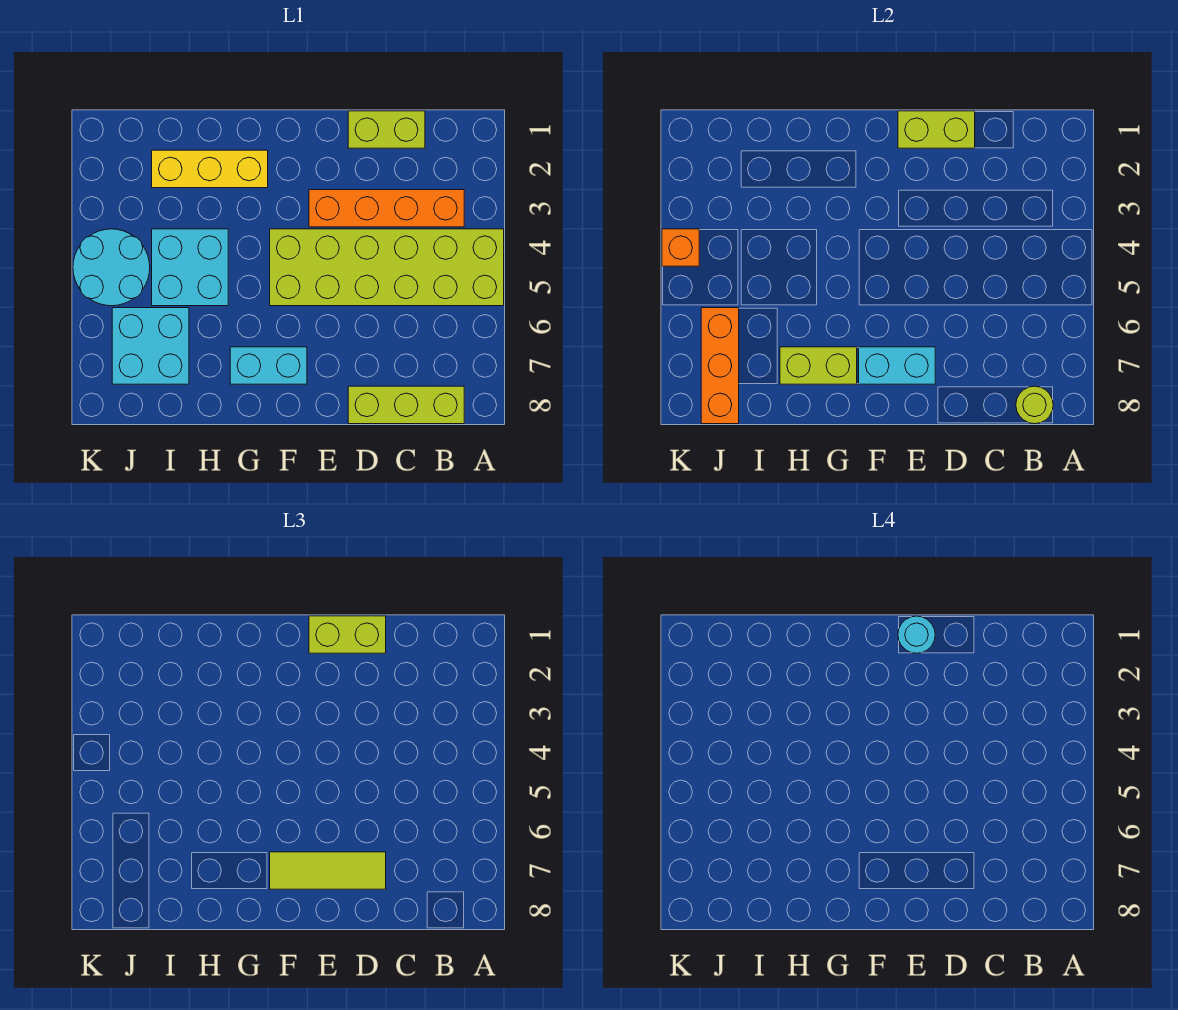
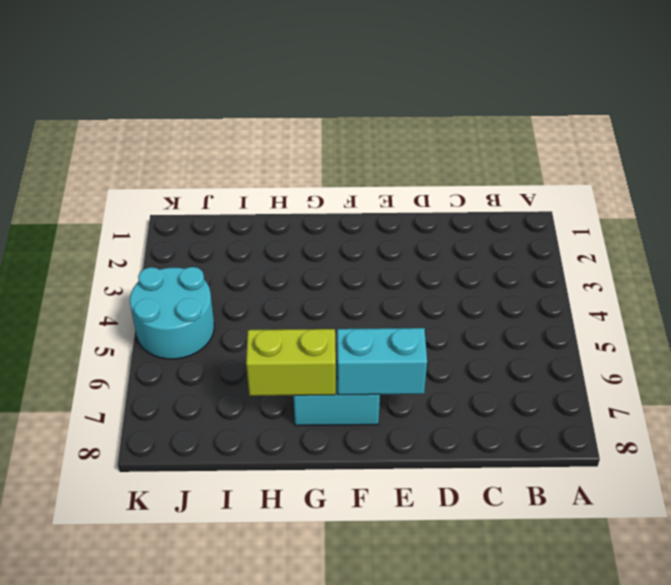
none -> lime brick A4:F5 level 1
none -> orange brick B3:E3 level 1
none -> lime brick B8:D8 level 1

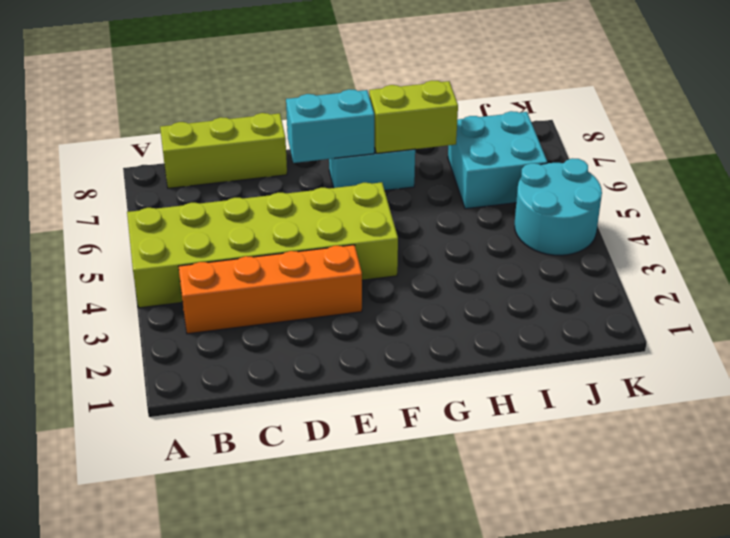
none -> lime brick C1:D1 level 1
none -> yellow brick G2:I2 level 1
none -> cyan brick H4:I5 level 1

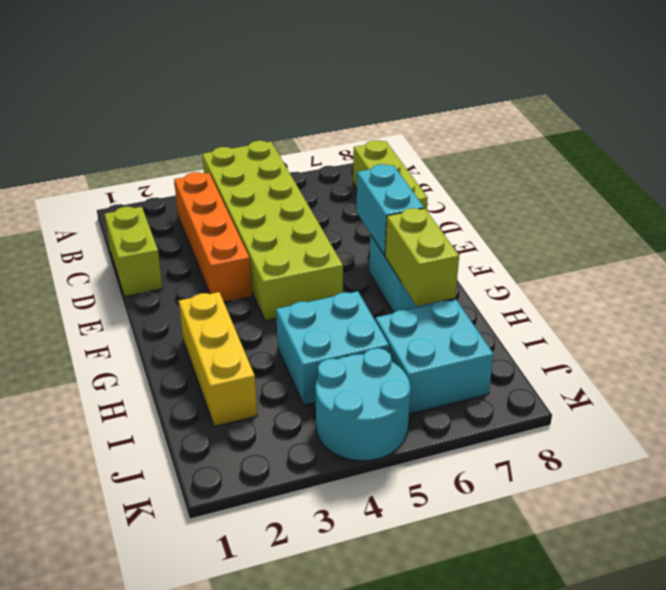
none -> lime round brick B8 level 2
none -> lime brick D1:E1 level 2
none -> orange brick J6:J8 level 2

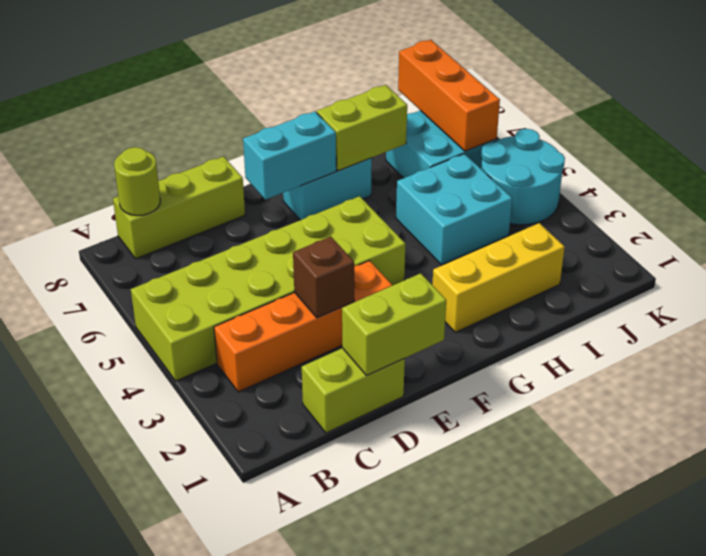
brown brick D3 level 2 -> none
none -> orange brick K4 level 2
none -> lime brick D1:E1 level 3
none -> lime tile D7:F7 level 3

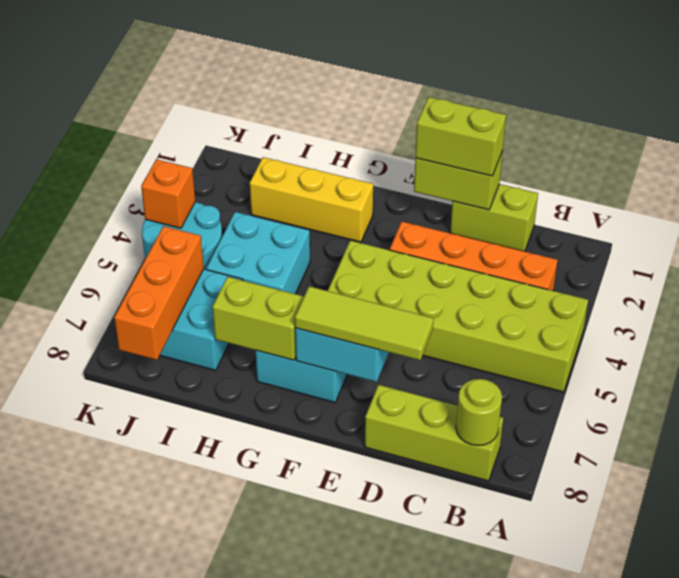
none -> cyan round brick E1 level 4

